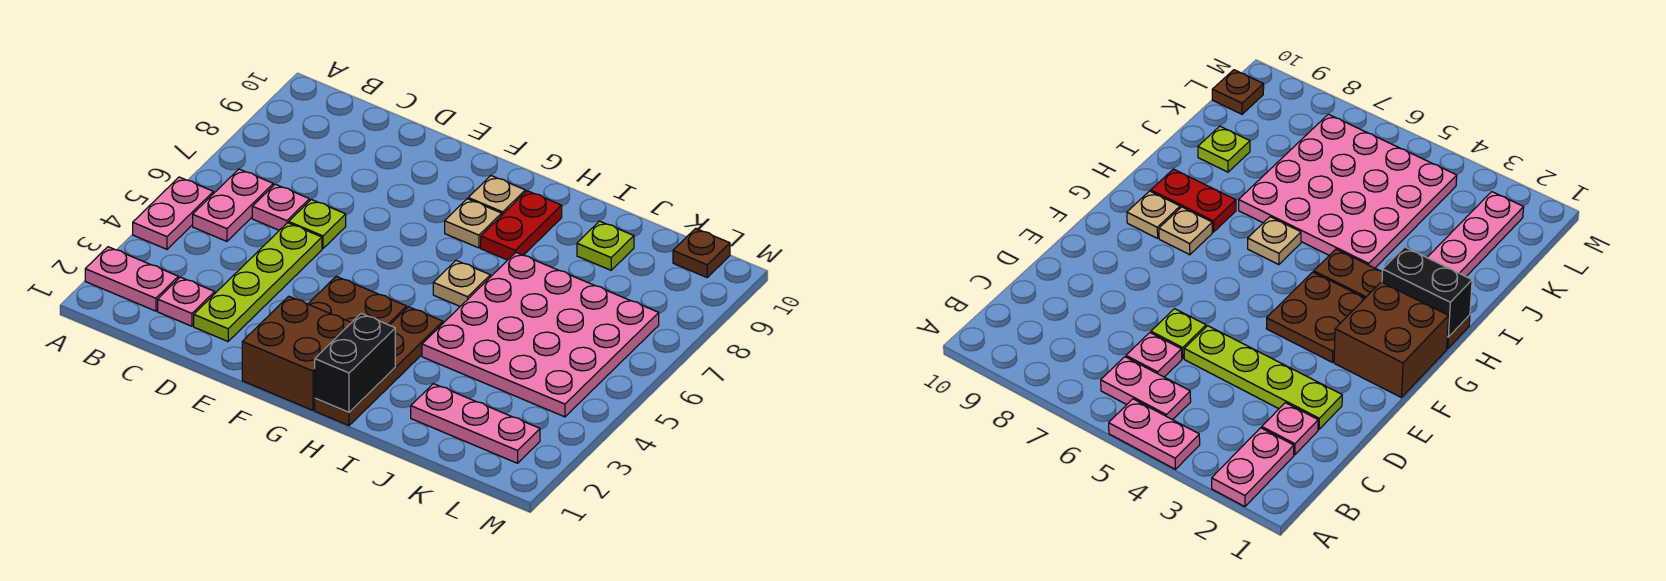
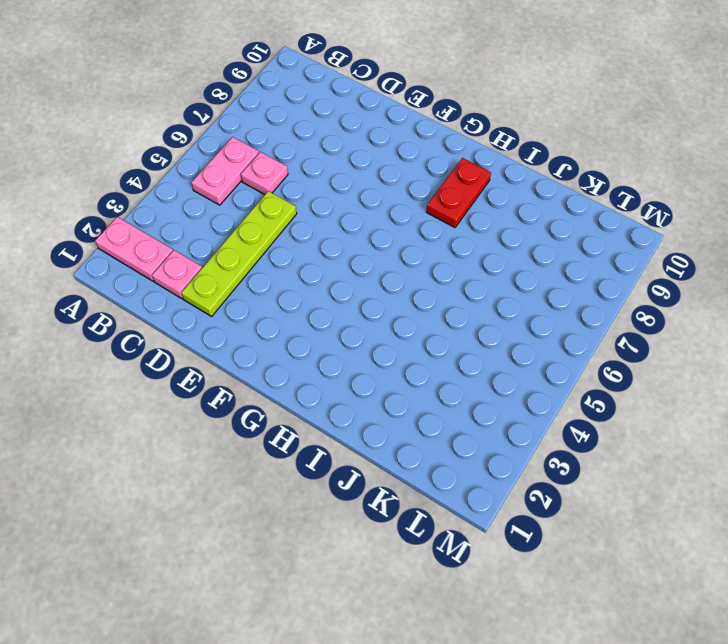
none -> pink plate A4:A5 level 1
none -> lime plate D6 level 1
none -> brown brick F1:G2 level 1

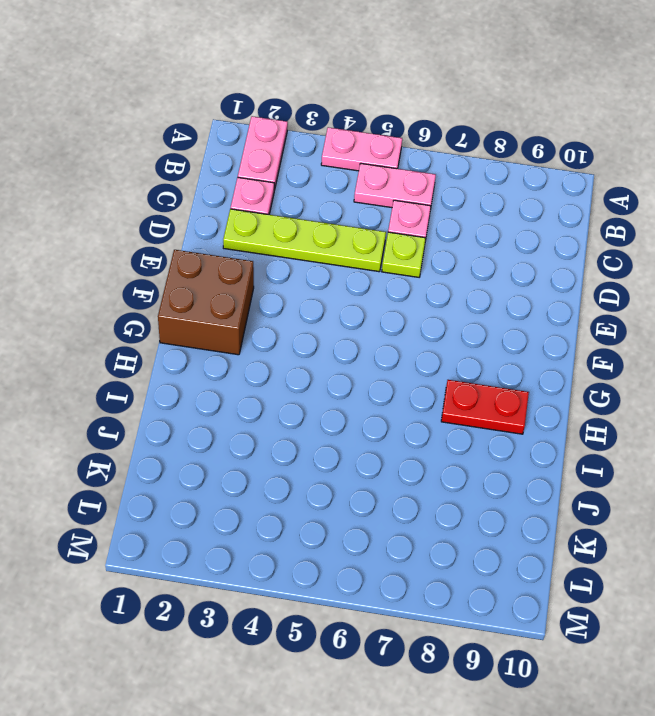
none -> brown plate F3:G4 level 1
none -> tan plate G8 level 1
none -> tan plate G9 level 1

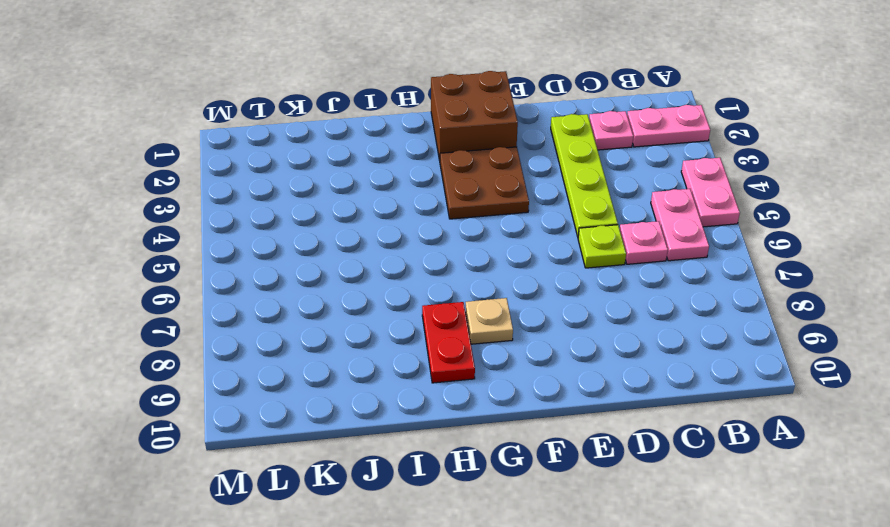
none -> tan plate G9 level 1
none -> brown plate H1:H4 level 1
none -> tan plate H6 level 1

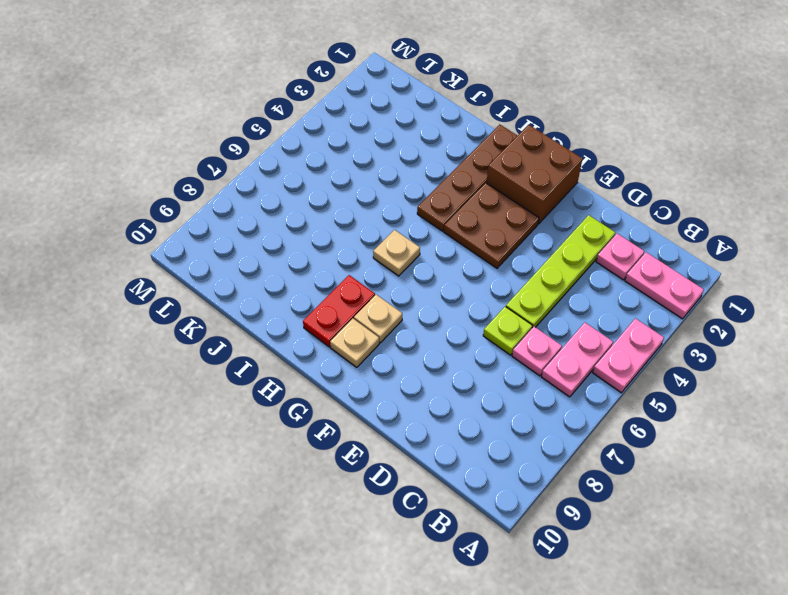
none -> pink plate I4:L7 level 1
none -> pink plate J2:L2 level 1
none -> lime plate J9 level 1

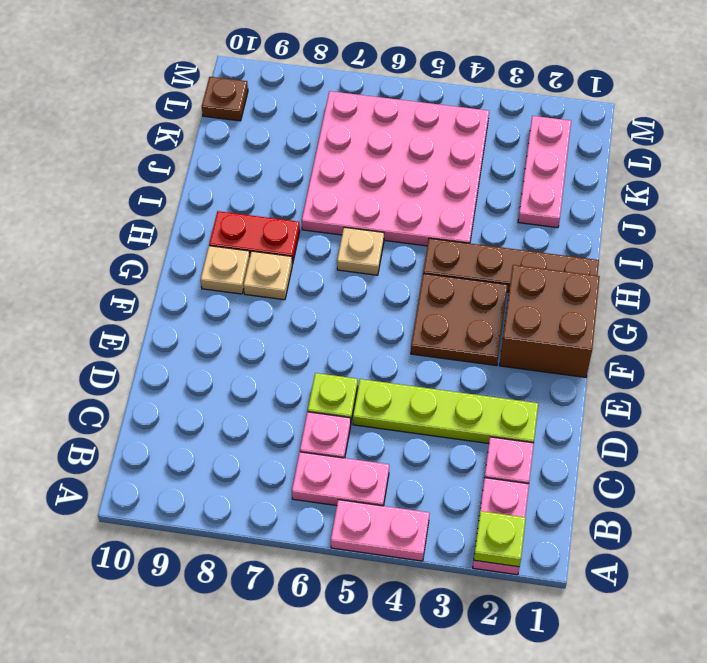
lime plate A2 level 2 -> lime plate J9 level 1
none -> black brick H1:H2 level 2

